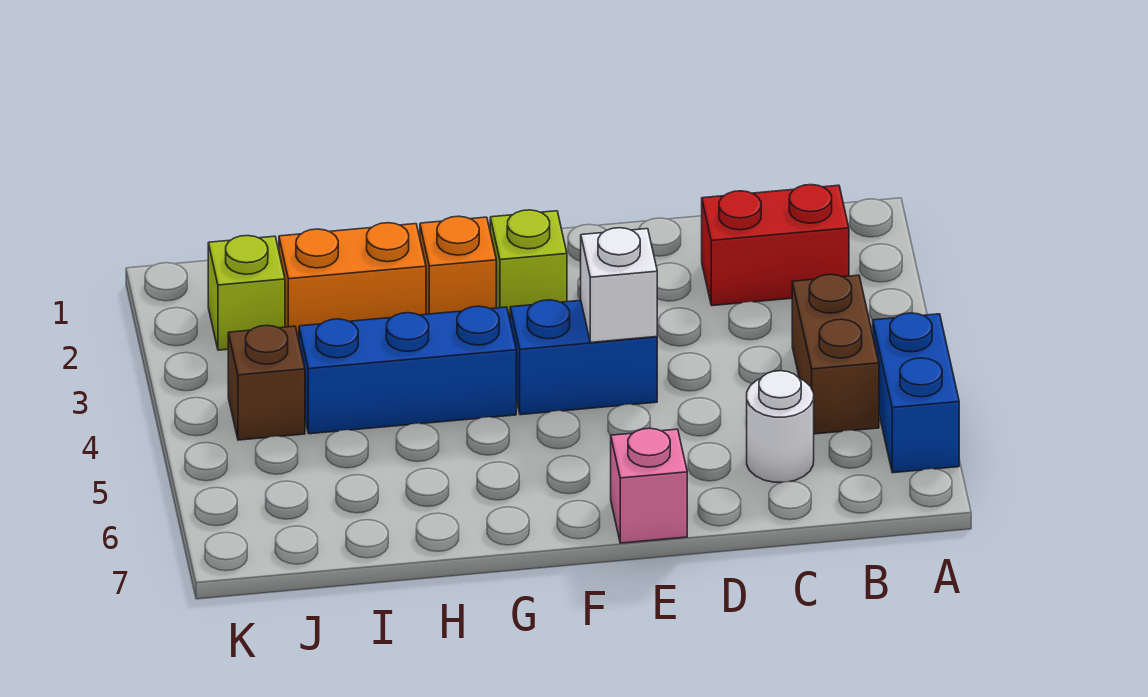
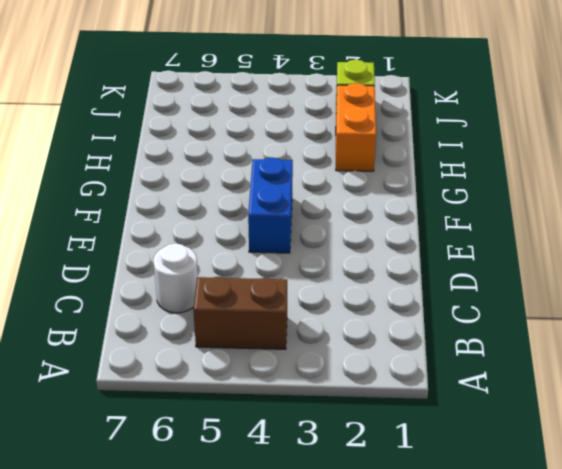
none -> blue brick A5:A6 level 1
none -> red brick B2:C2 level 1
none -> pink brick E7 level 1

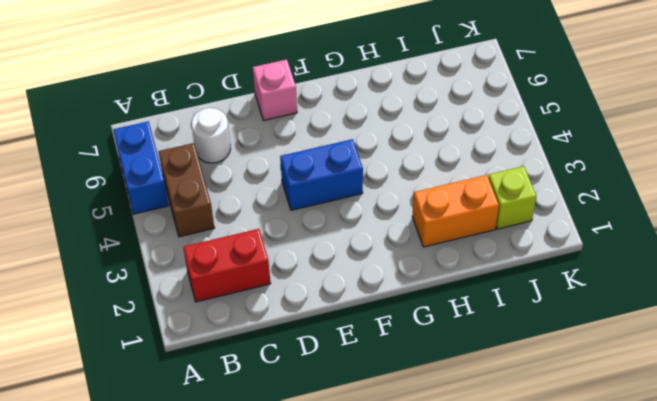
none -> lime brick F2 level 1
none -> orange brick G2 level 1
none -> blue brick G4:I4 level 1

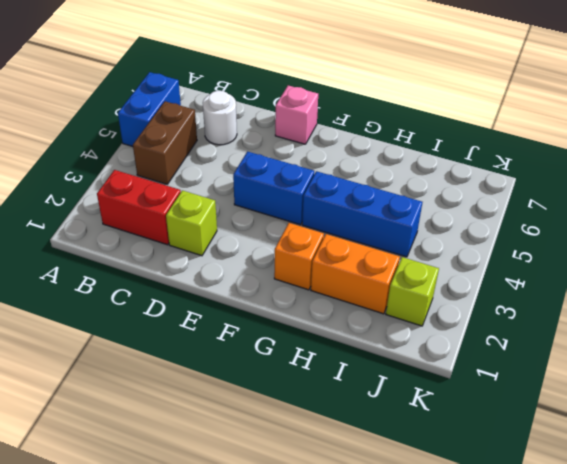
lime brick D2 level 1 -> lime brick F2 level 1
none -> brown brick J4 level 1
none -> white brick E4 level 2

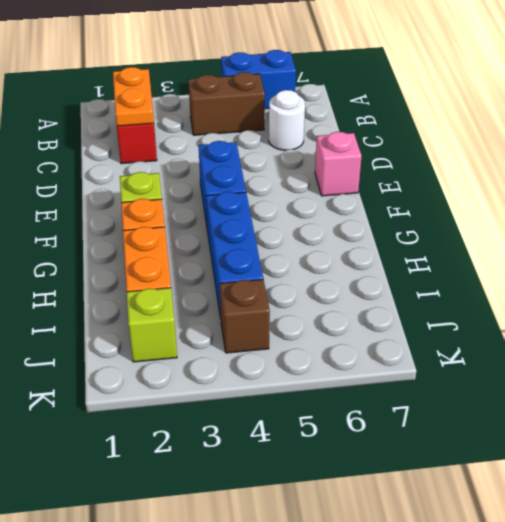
orange plate B2:C2 level 2 -> none
none -> white brick E4 level 2

